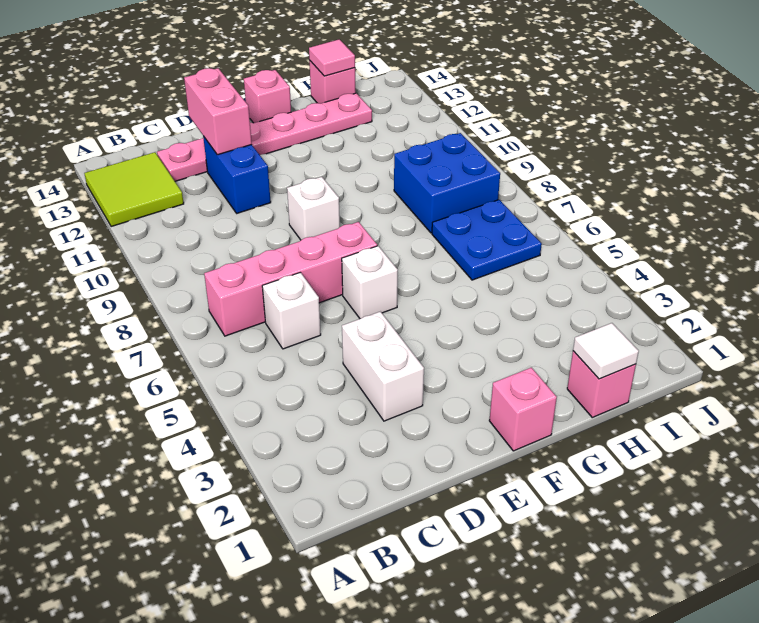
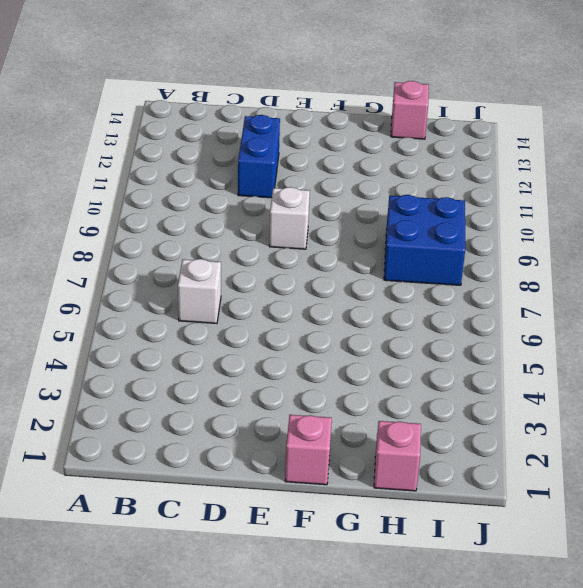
none -> lime tile A12:B13 level 1
none -> pink brick B7:E7 level 1
none -> pink plate C13:H13 level 1

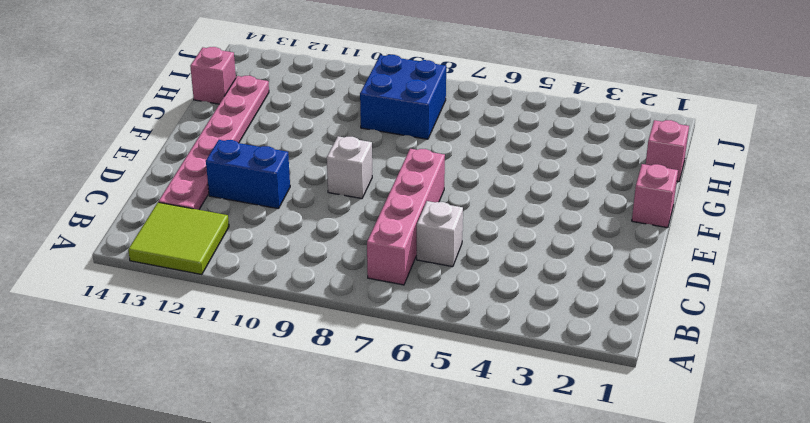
none -> white brick D3:D4 level 1
none -> white brick E6 level 1
none -> pink brick F14 level 1

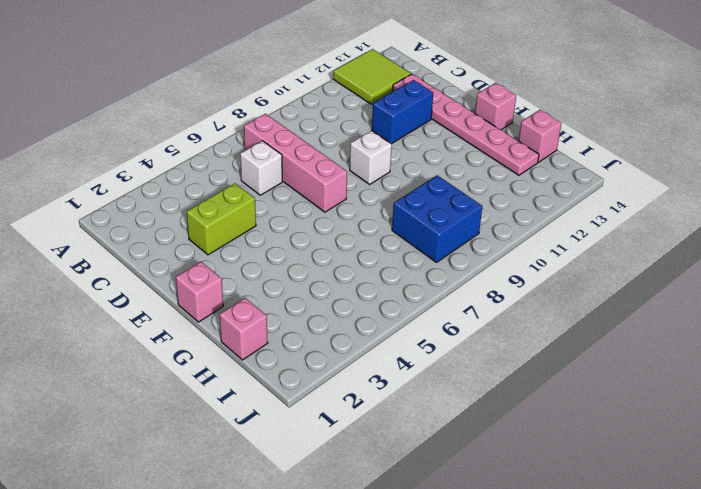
lime brick D3:D4 level 1 -> white brick D3:D4 level 1
none -> white brick E6 level 1
none -> blue plate H6:I7 level 1
none -> pink brick D12:D13 level 2

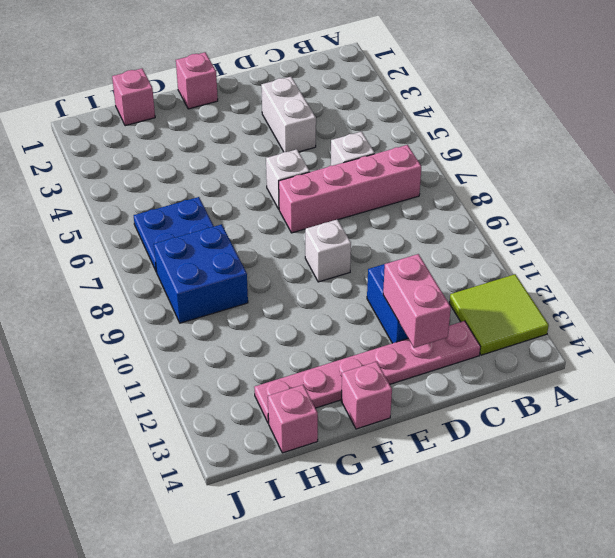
none -> white tile H1 level 2
none -> pink tile H14 level 2

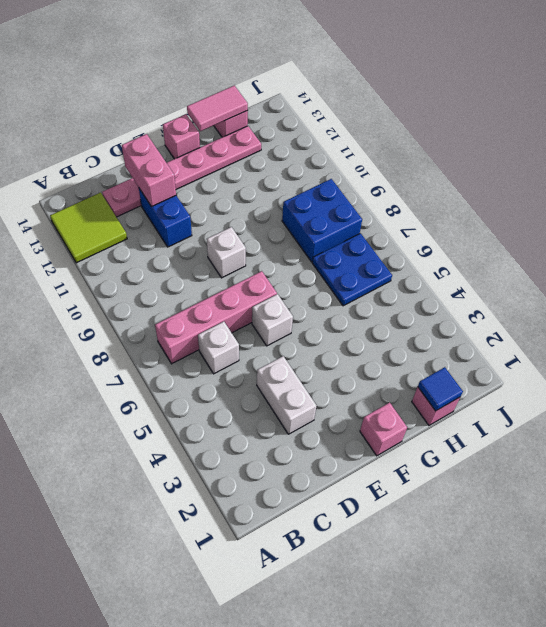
pink tile G14:H14 level 2 -> pink tile H14 level 2
blue tile H1 level 2 -> white tile H1 level 2

